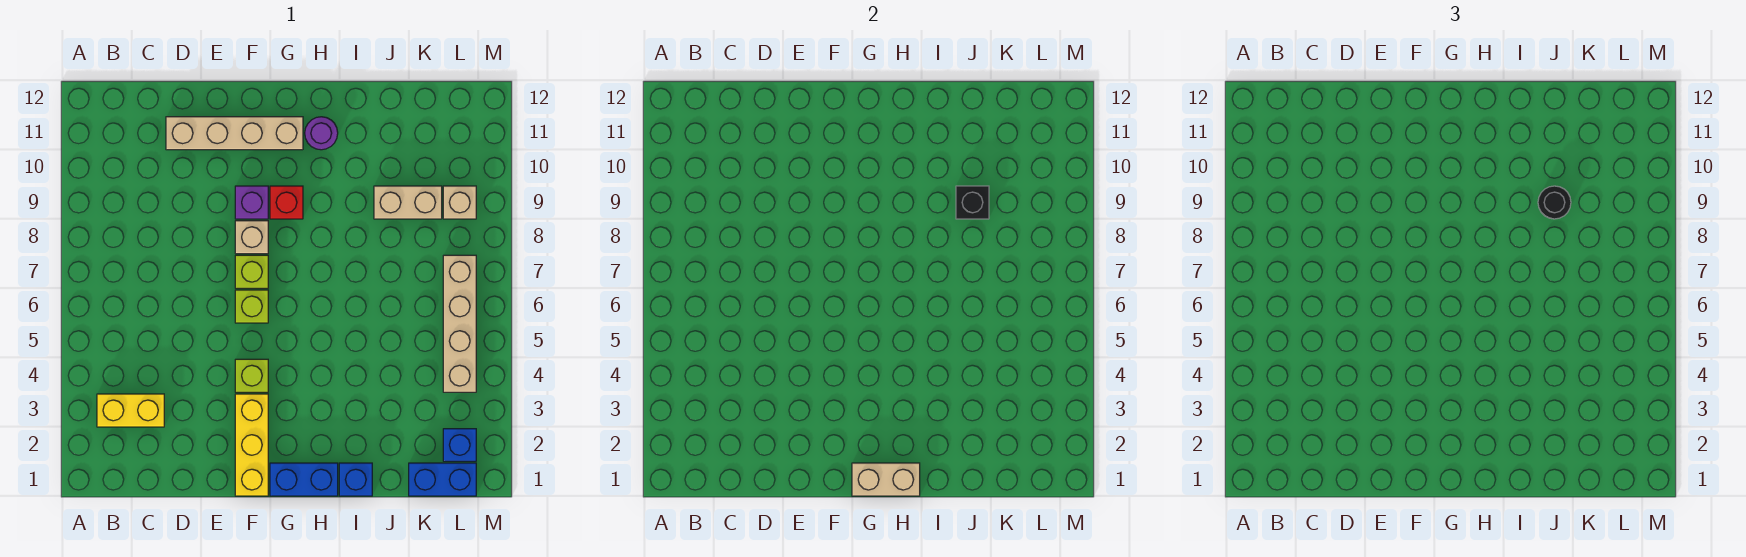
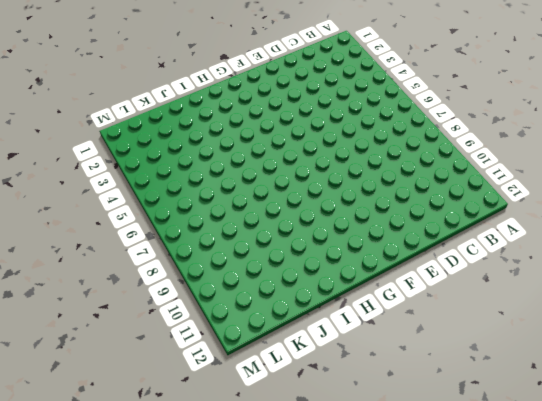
none -> yellow brick B3:C3 level 1
none -> tan brick D11:G11 level 1
none -> yellow brick F1:F3 level 1

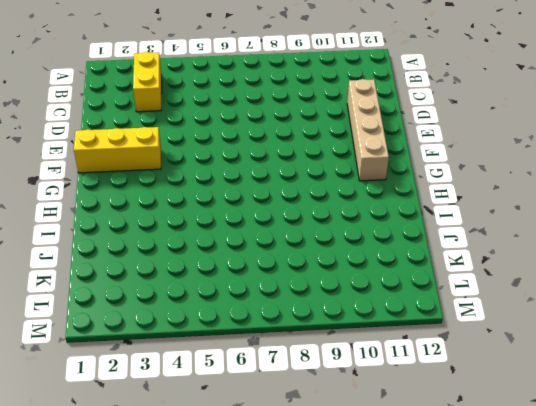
none -> lime brick F4 level 1
none -> lime brick F6 level 1
none -> lime brick F7 level 1

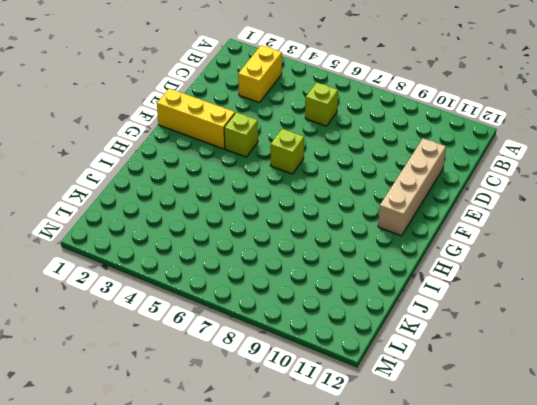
lime brick C6 level 1 -> lime brick F7 level 1
none -> tan brick F8 level 1
none -> purple brick F9 level 1
none -> blue brick G1:H1 level 1

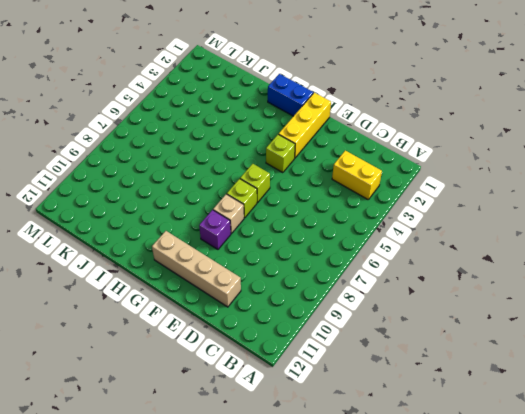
none -> red brick G9 level 1
none -> purple round brick H11 level 1
none -> blue brick I1 level 1

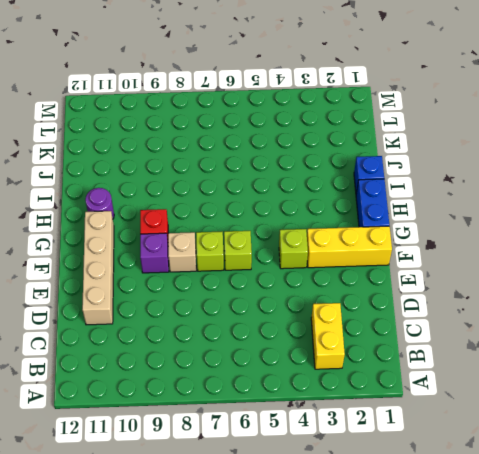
none -> tan brick J9:K9 level 1
none -> blue brick K1:L1 level 1
none -> blue brick L2 level 1

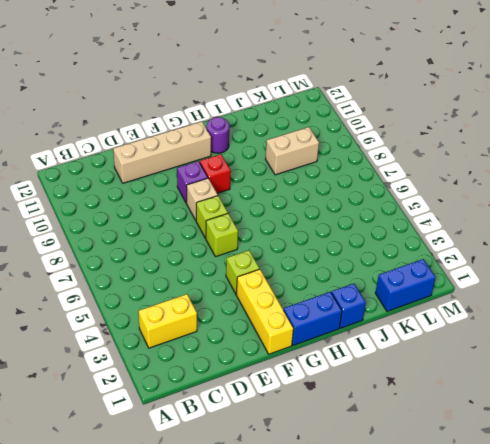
none -> blue brick L2 level 1
none -> tan brick L4:L7 level 1
none -> tan brick L9 level 1

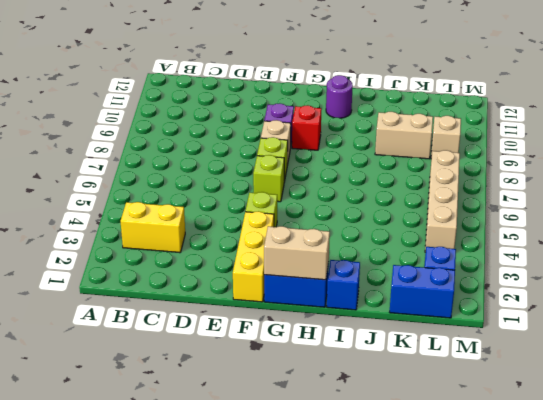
none -> tan brick D11:G11 level 1
none -> black brick J9 level 2
none -> black round brick J9 level 3

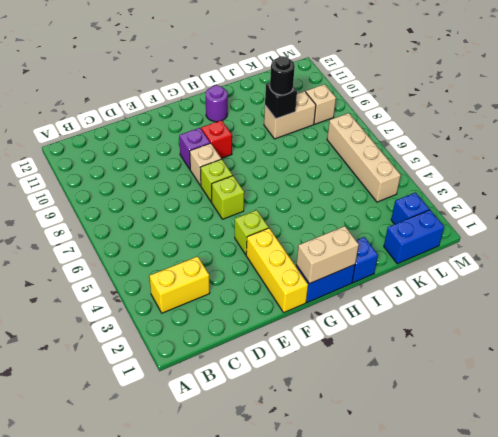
none -> tan brick D11:G11 level 1

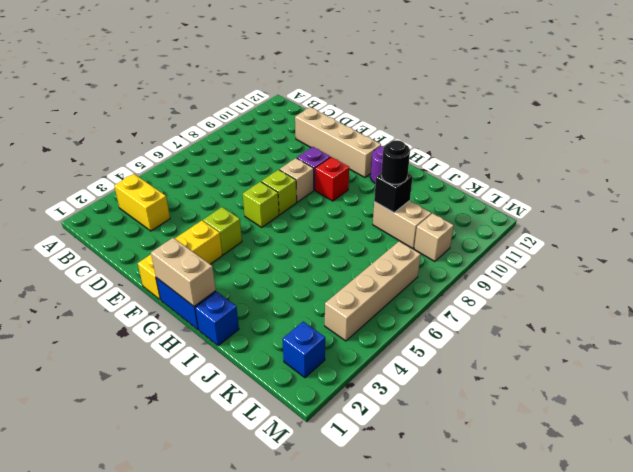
none -> blue brick K1:L1 level 1

